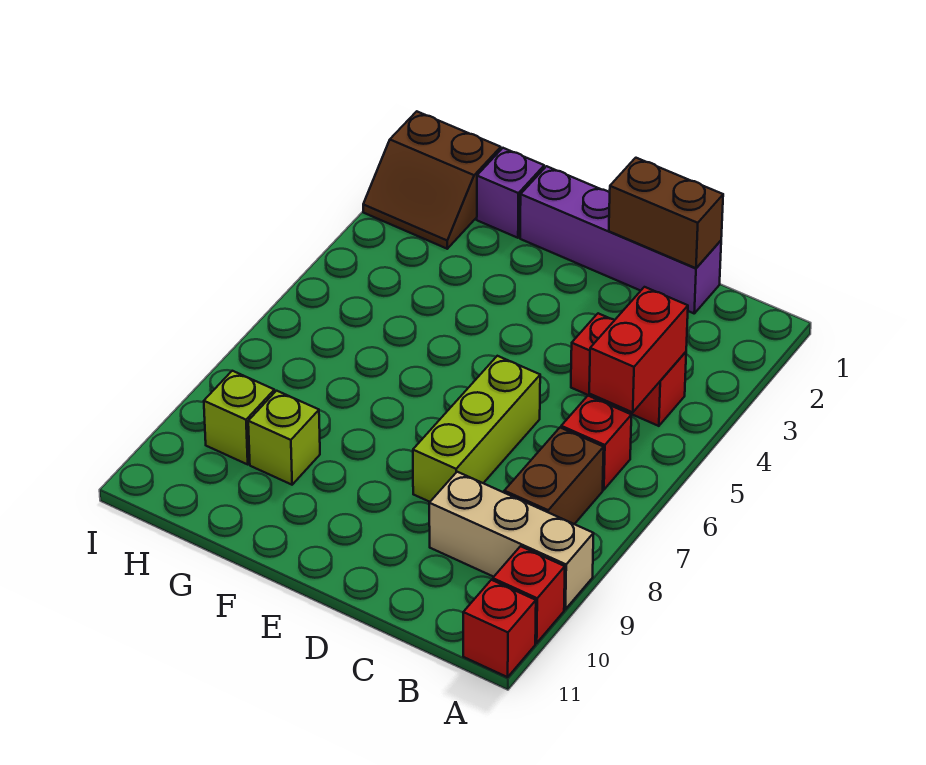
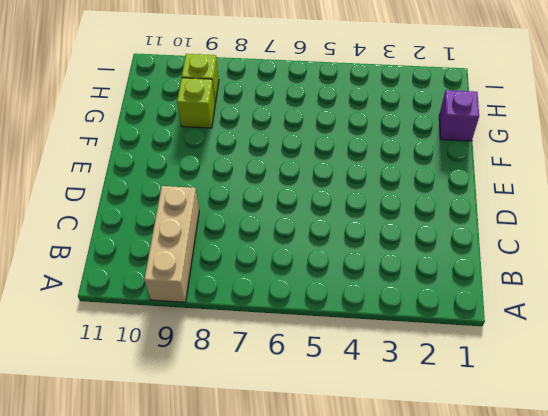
none -> red brick A10 level 1
none -> red brick A11 level 1
none -> red brick B4:C4 level 1

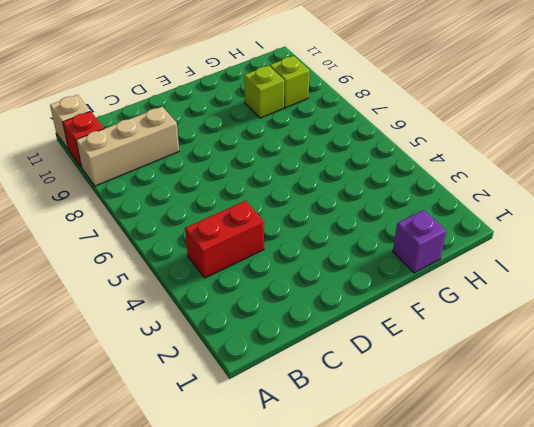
tan brick A11 level 1 -> red brick A11 level 1
none -> red brick B6 level 1
none -> brown brick B7:B8 level 1
none -> purple brick C1:F1 level 1

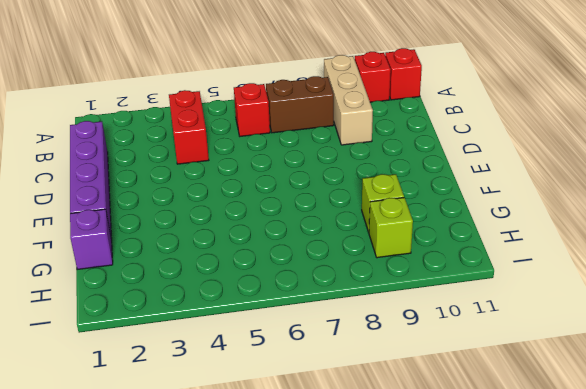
none -> lime brick D6:D8 level 1
none -> brown slope H1:I2 level 1 top 1
none -> red brick B4:B5 level 2

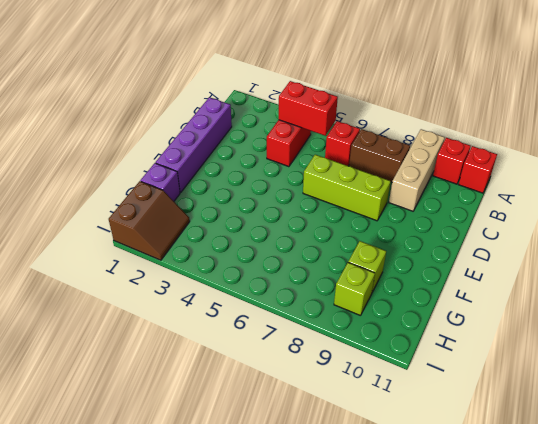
none -> brown brick C1:D1 level 2

